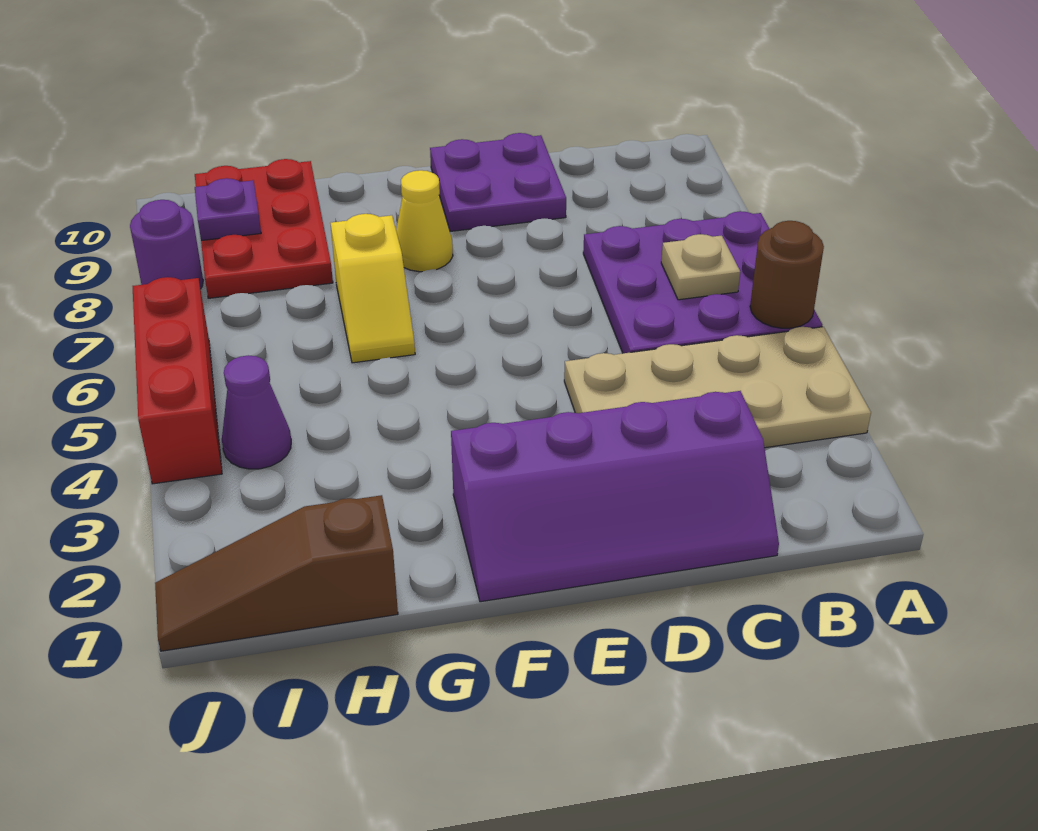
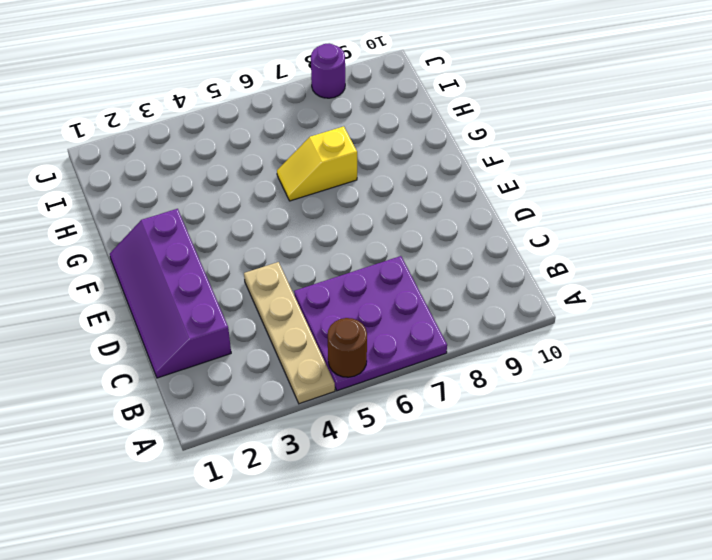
tan plate A4:D4 level 1 -> tan plate A3:D4 level 1
none -> purple plate D9:E10 level 1
none -> yellow cone F8 level 1
none -> brown slope H1:J1 level 1 top H

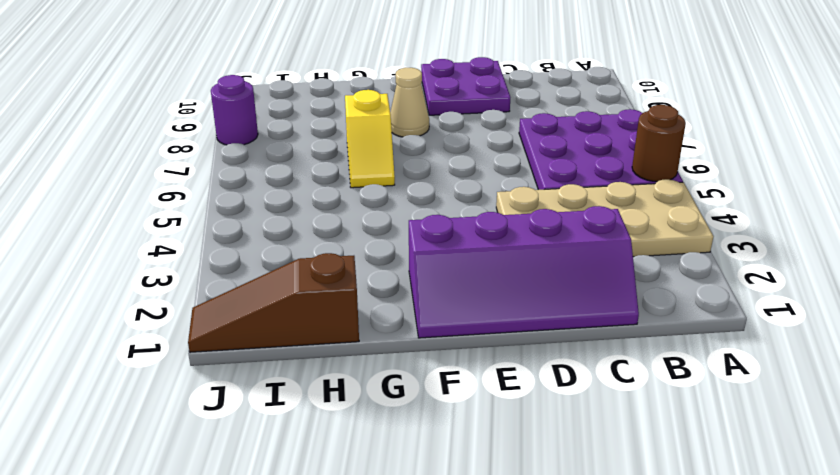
tan cone F8 level 1 -> yellow cone F8 level 1
none -> red plate H8:I10 level 1
none -> purple cone I4 level 1
none -> red brick J4:J6 level 1

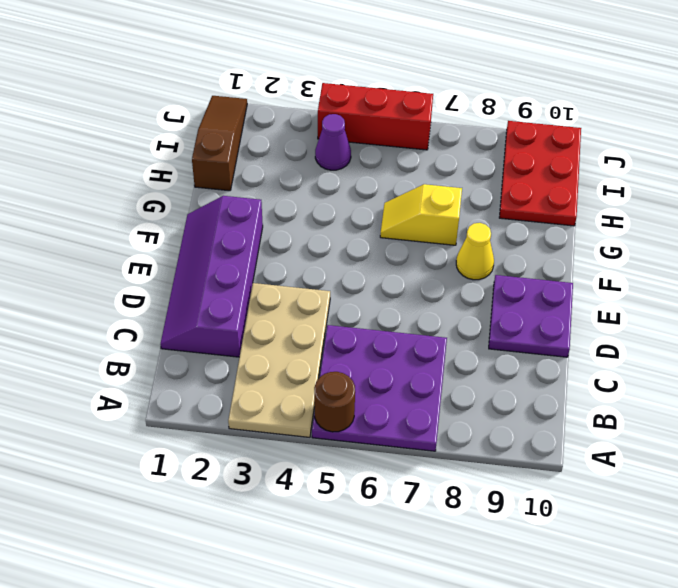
red plate H9:J10 level 1 -> red plate H8:I10 level 1
none -> purple round brick J8 level 1
none -> tan plate B6 level 2
none -> purple plate I9 level 2

